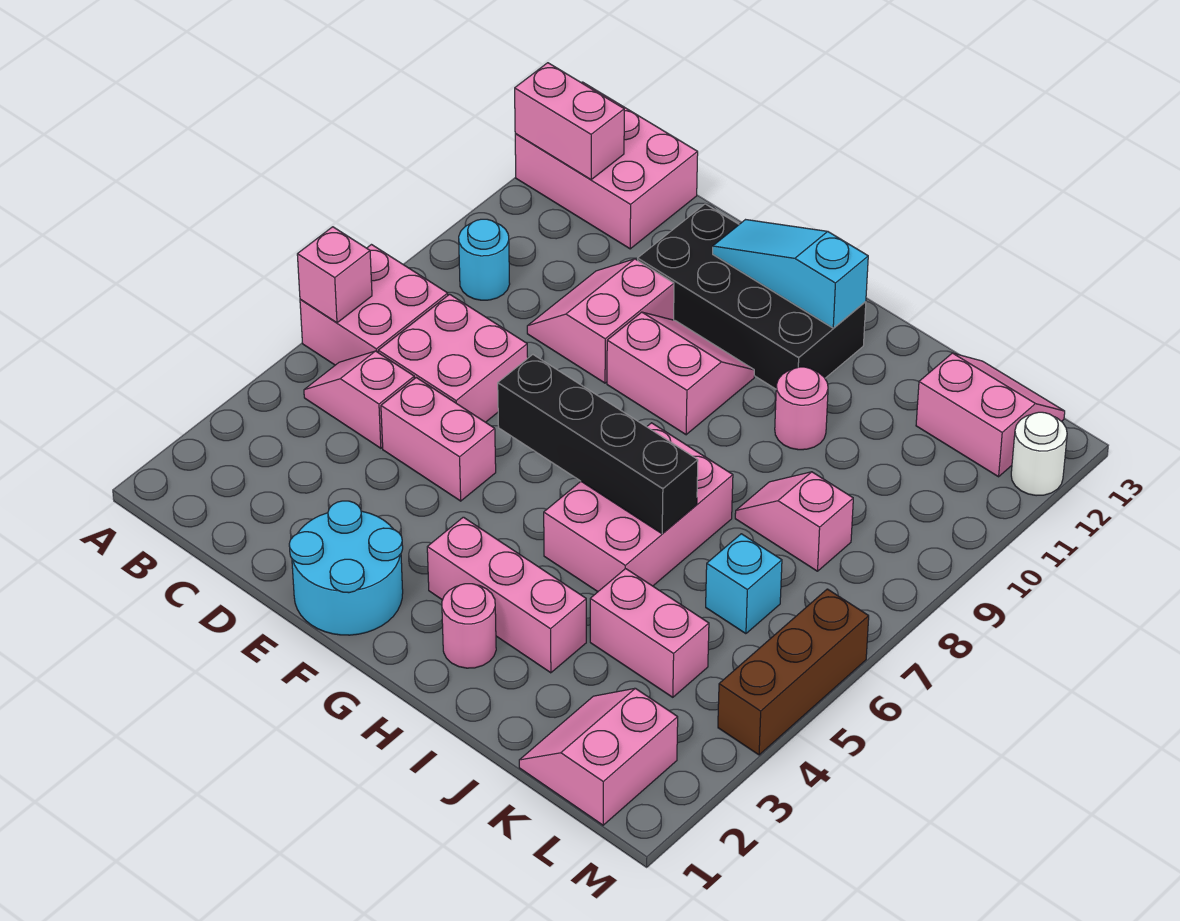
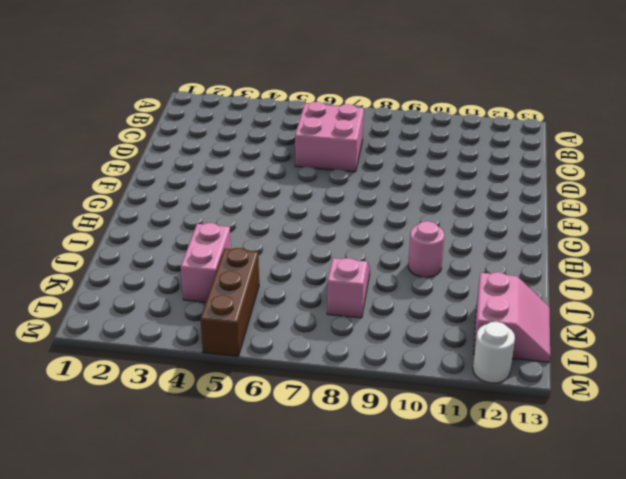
brown brick K5:M5 level 1 -> brown brick M4:M6 level 1
none -> pink brick A6:B7 level 1
none -> pink brick A12:C13 level 1
none -> pink slope B5:C5 level 1 top C

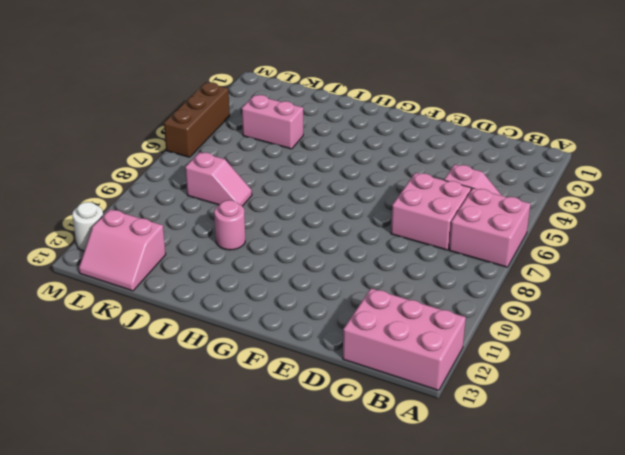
none -> cyan round brick B9 level 1
none -> pink brick D5:E5 level 1
none -> pink slope D9:E10 level 1 top E

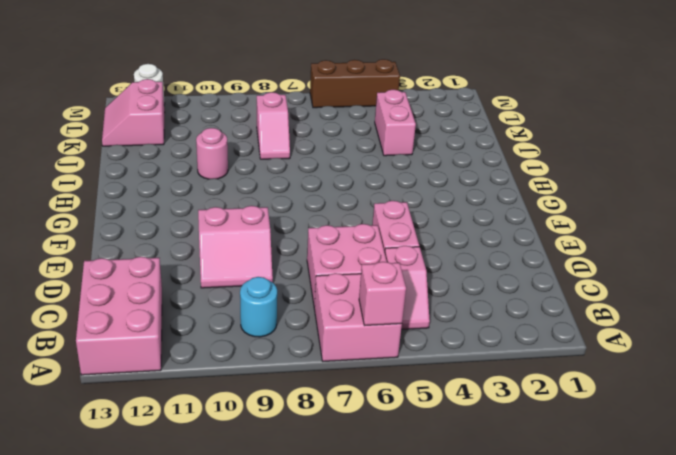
none -> cyan round brick E1:F2 level 1
none -> black brick E11:H12 level 1
none -> pink slope F9:G10 level 1 top 9

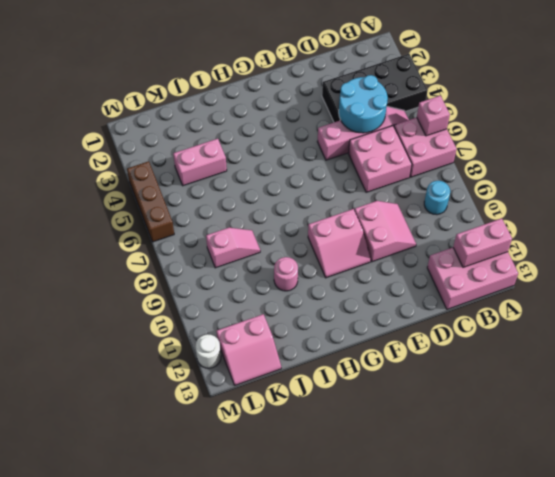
black brick A3:D4 level 1 -> black brick E11:H12 level 1
cyan round brick C4:D5 level 2 -> cyan round brick E1:F2 level 1
none -> pink brick G3:I3 level 1
none -> pink round brick H2 level 1
none -> pink brick H5:I7 level 1

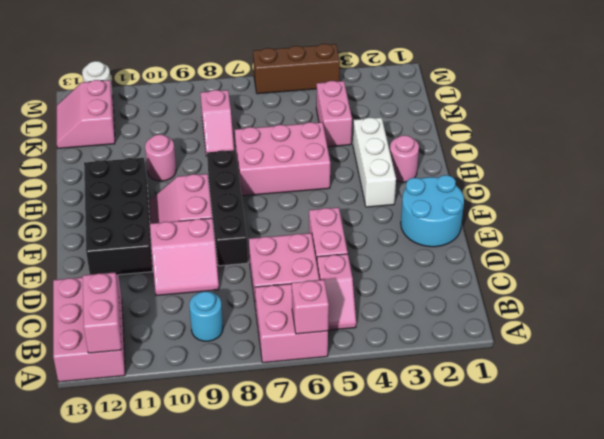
black brick E8:H8 level 1 -> black brick F6:I6 level 2
white brick G3:I3 level 1 -> pink brick G3:I3 level 1
none -> pink slope K1:L2 level 1 top L
none -> cyan brick K6 level 1
none -> cyan slope F12:H12 level 2 top H

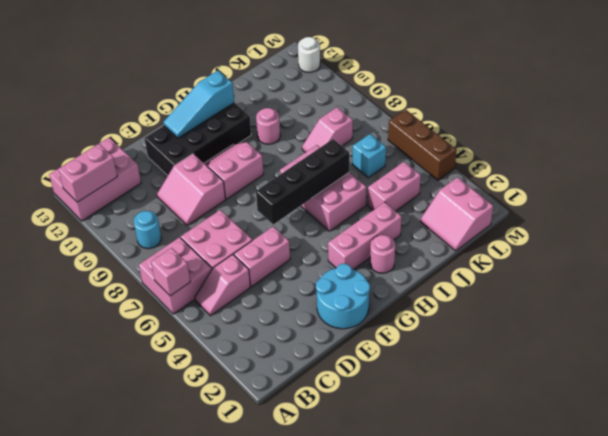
none -> pink slope K12:L13 level 1 top 12

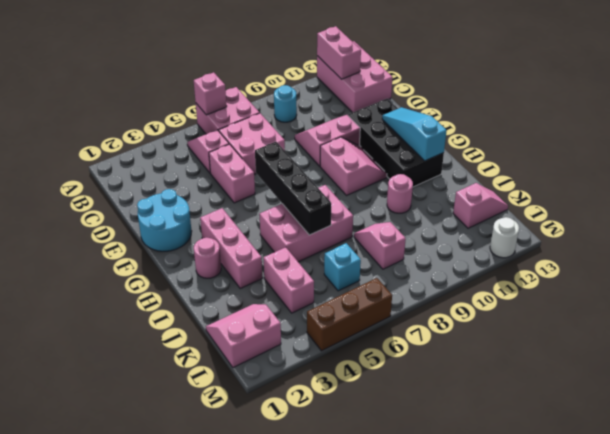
pink slope K12:K13 level 1 top 12 -> pink slope K12:L13 level 1 top 12

